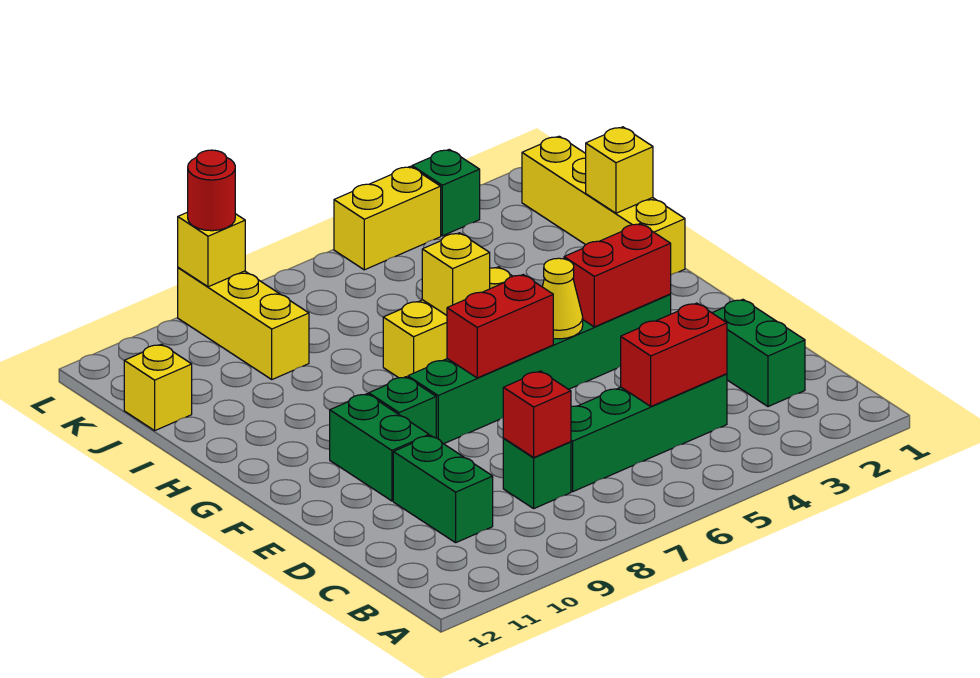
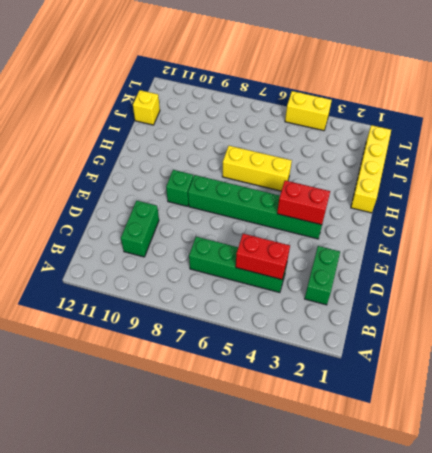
none -> green brick C8 level 1
none -> green brick E10:F10 level 1
none -> yellow brick J9:L9 level 1

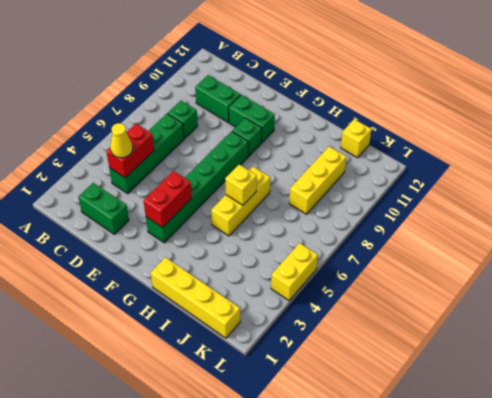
yellow cone C4 level 3 -> yellow cone F5 level 2
yellow brick J8:J10 level 1 -> yellow brick J9:L9 level 1
none -> green brick L3 level 1
none -> red brick C8 level 2
none -> red brick F6:F7 level 2

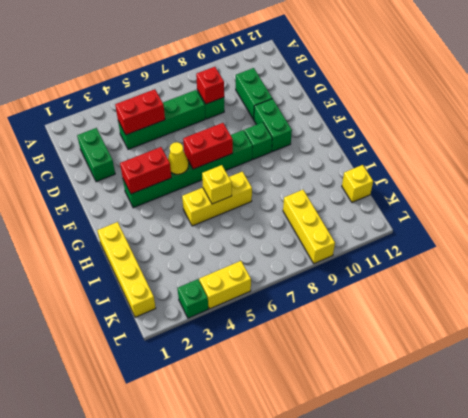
none -> yellow brick I1 level 2
none -> yellow brick L9 level 2
none -> red round brick L9 level 3

